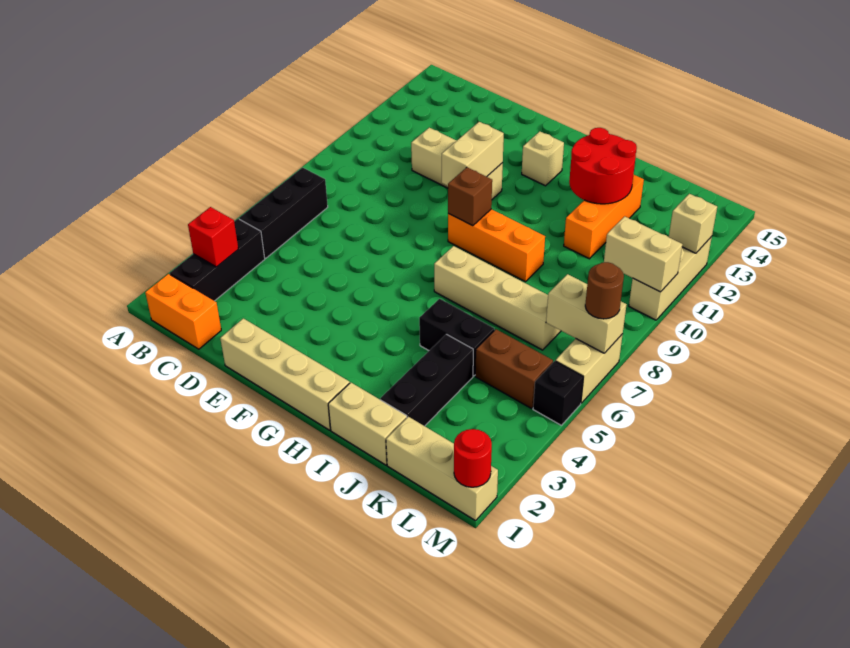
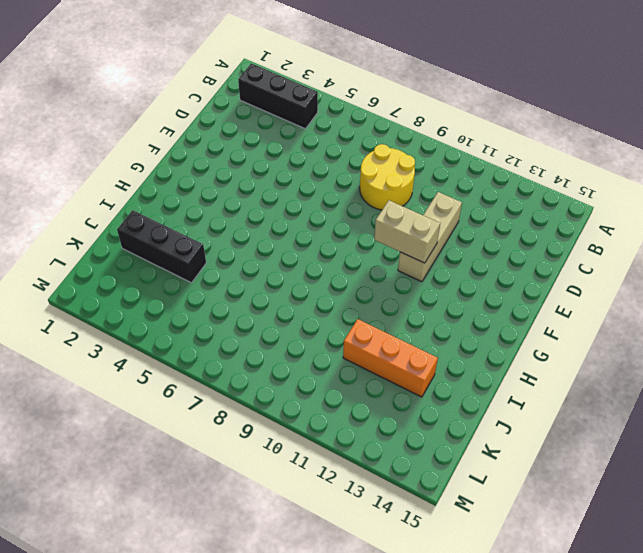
yellow round brick C8:D9 level 1 -> none
none -> orange brick B1:C1 level 1
none -> black brick B5:B7 level 1
none -> tan brick E1:H1 level 1

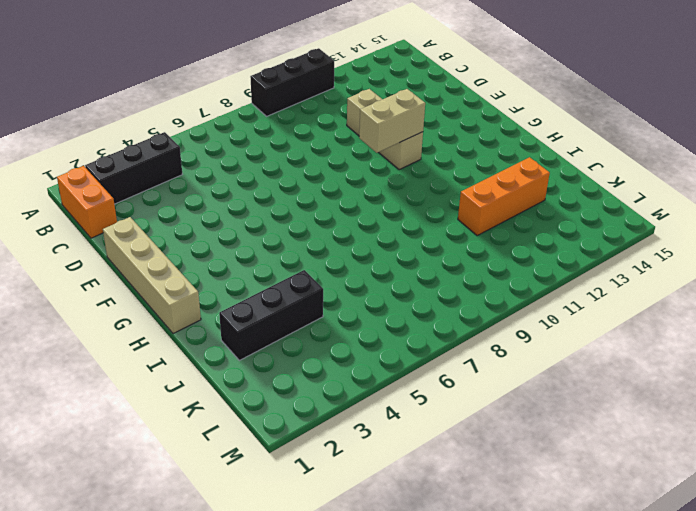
black brick A9:A11 level 1 -> black brick B5:B7 level 1
none -> orange brick G9:I9 level 1
none -> tan brick G13 level 1
none -> tan brick H7:K7 level 1

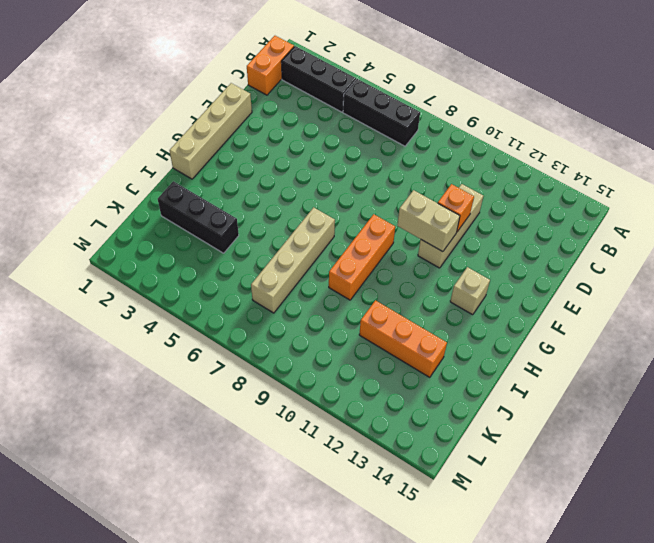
orange brick E11 level 2 -> none
none -> tan brick I1:J1 level 1
none -> black brick I5:J5 level 1
none -> tan brick K1:M1 level 1

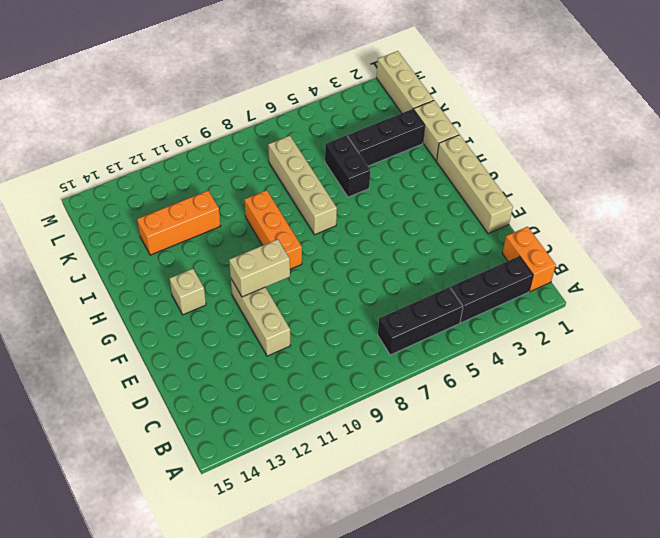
none -> brown brick K5:L5 level 1
none -> black brick M5 level 1
none -> tan brick M6:M7 level 1

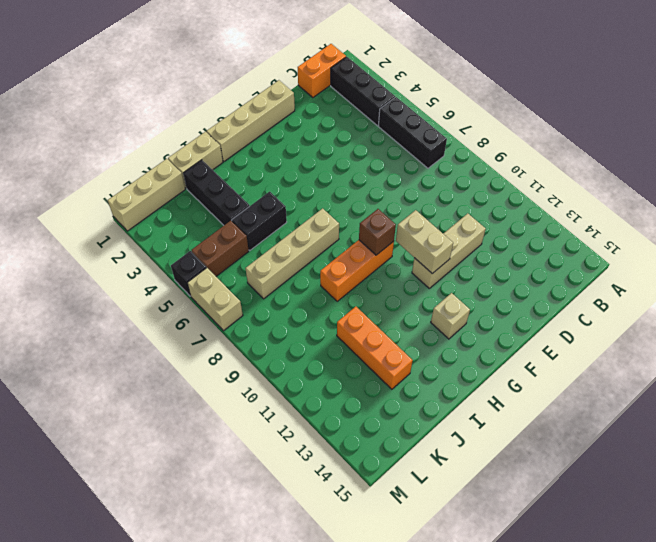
none -> tan brick M10:M12 level 1
none -> red brick B3 level 2
none -> red round brick I12:J13 level 2

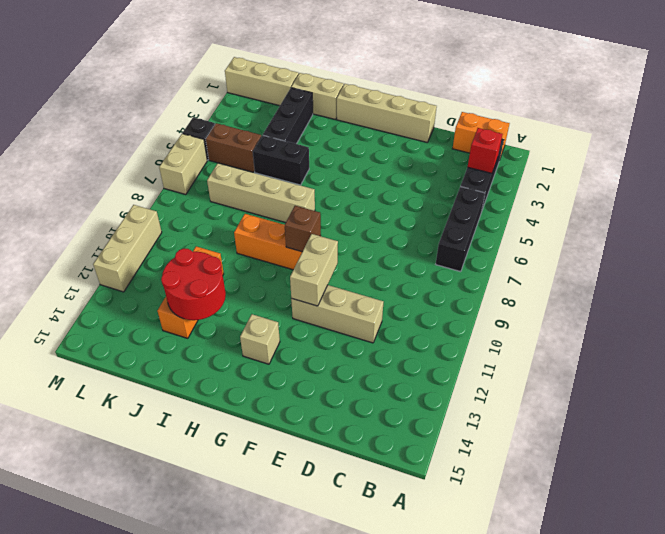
none -> tan brick L7:M7 level 2
none -> tan brick L10:M10 level 2
none -> red round brick M1 level 2

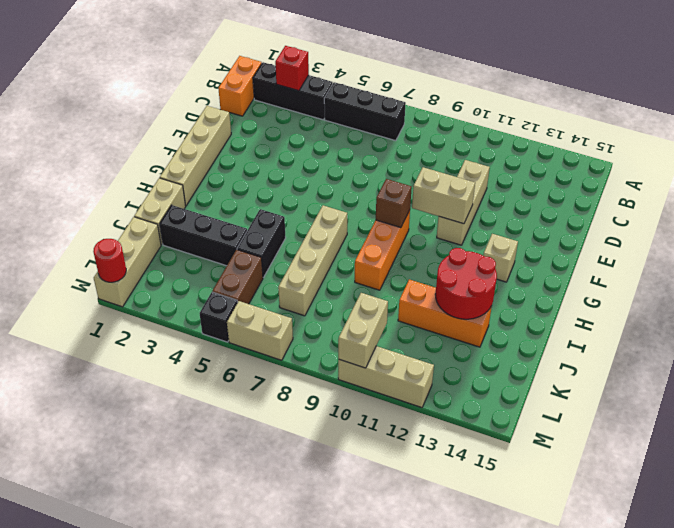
none -> tan brick L7:M7 level 2
none -> tan brick M12 level 2
none -> brown round brick M7 level 3

